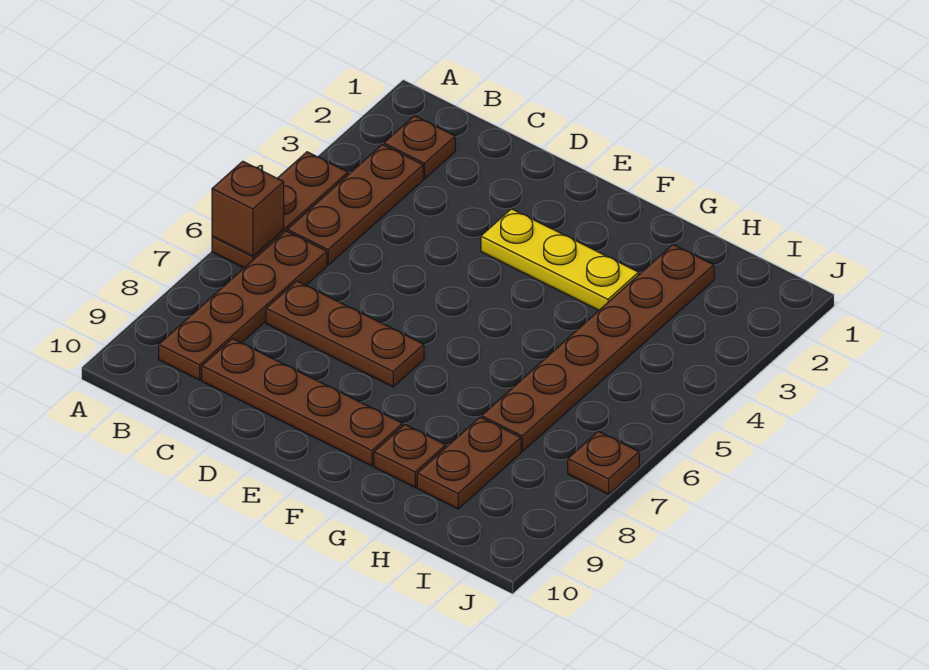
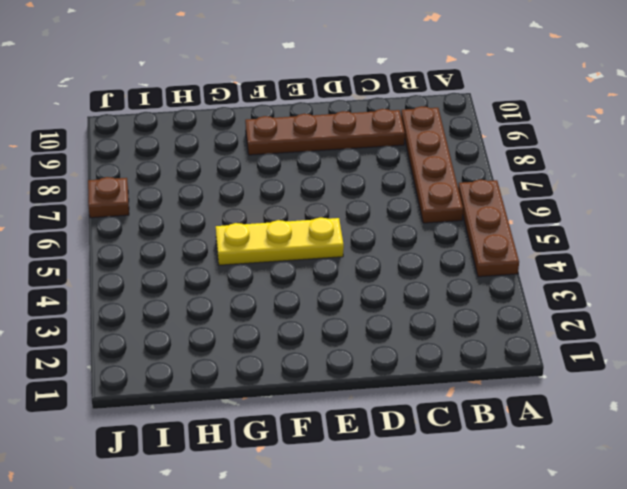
yellow plate E5:G5 level 1 -> yellow plate E3:G3 level 1
none -> brown plate B2 level 1
none -> brown plate B3:B5 level 1
none -> brown plate C7:E7 level 1

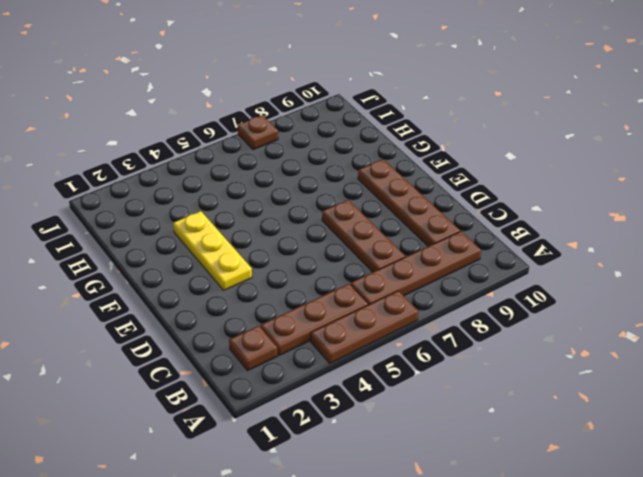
none -> brown plate G9 level 1
none -> brown plate H2:H7 level 1
none -> brown plate H8:H9 level 1

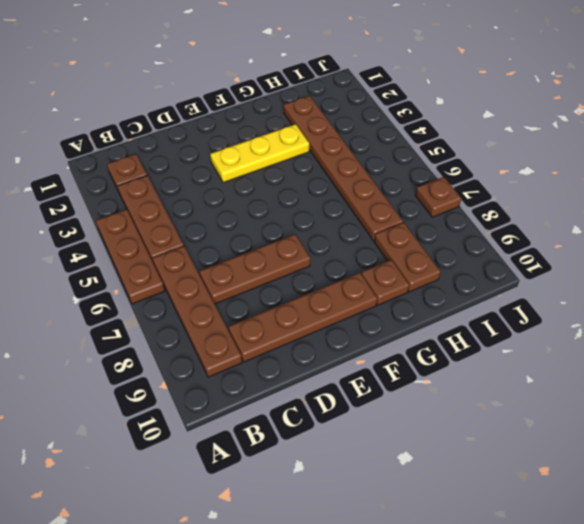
none -> brown brick A6 level 2

